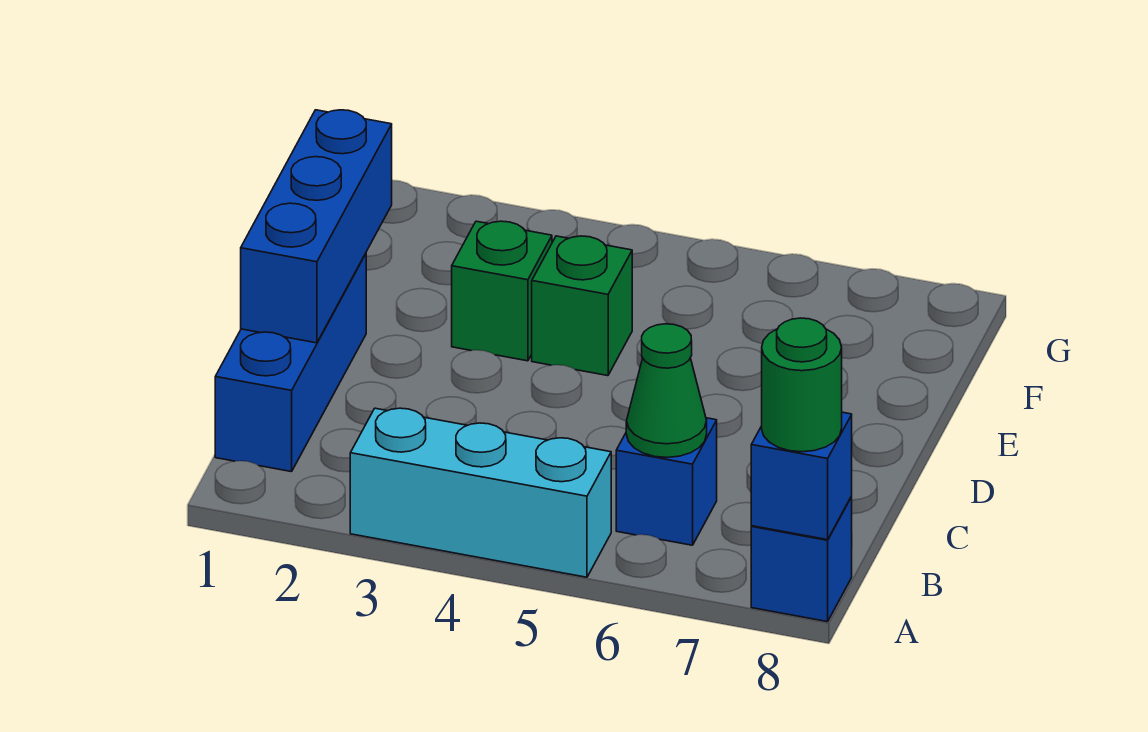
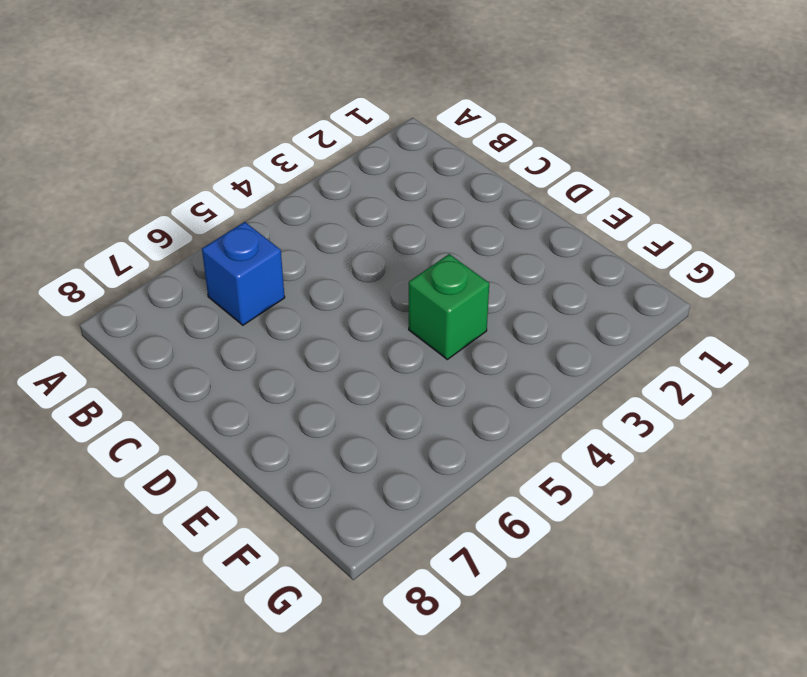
none -> cyan brick A3:A5 level 1
none -> blue brick A8 level 1

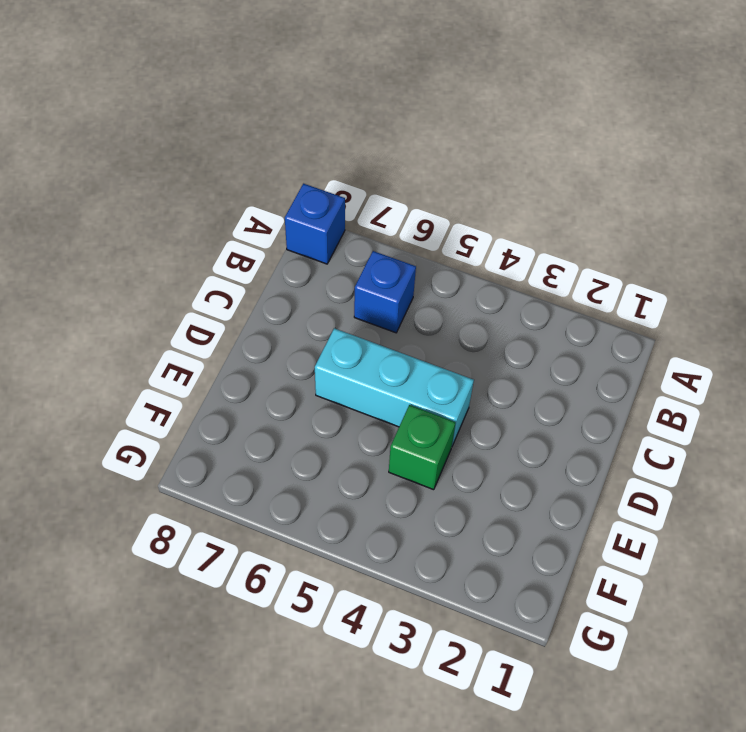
cyan brick D4:D6 level 1 -> cyan brick A3:A5 level 1
none -> blue brick B1:D1 level 1
none -> green brick E3 level 1

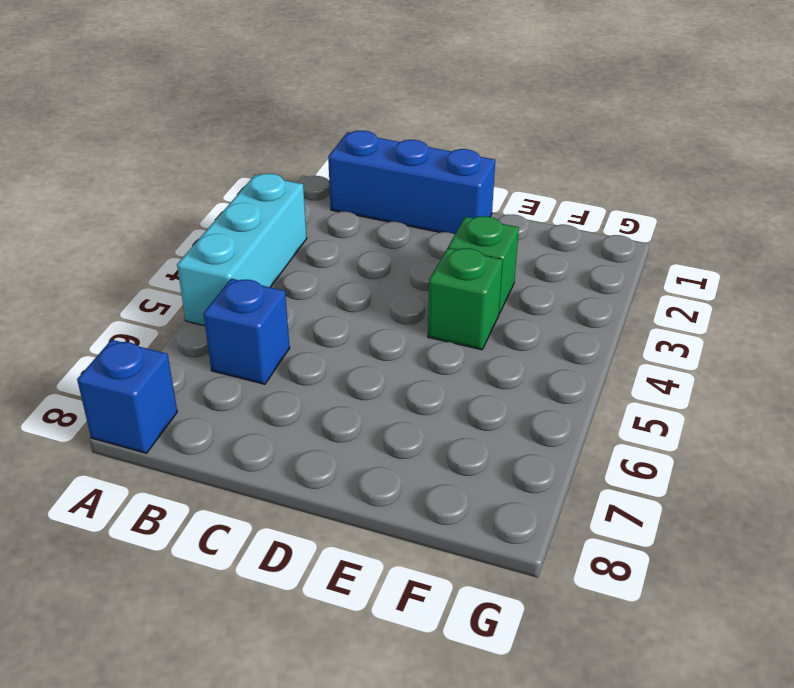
none -> blue brick A8 level 2
none -> green cone B6 level 2

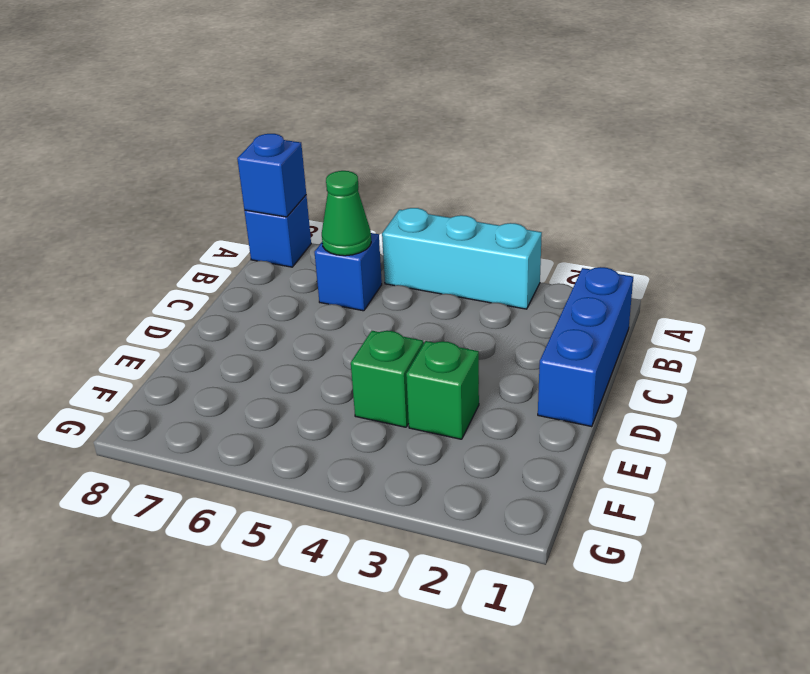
none -> blue brick C1:E1 level 2
none -> green round brick A8 level 3

